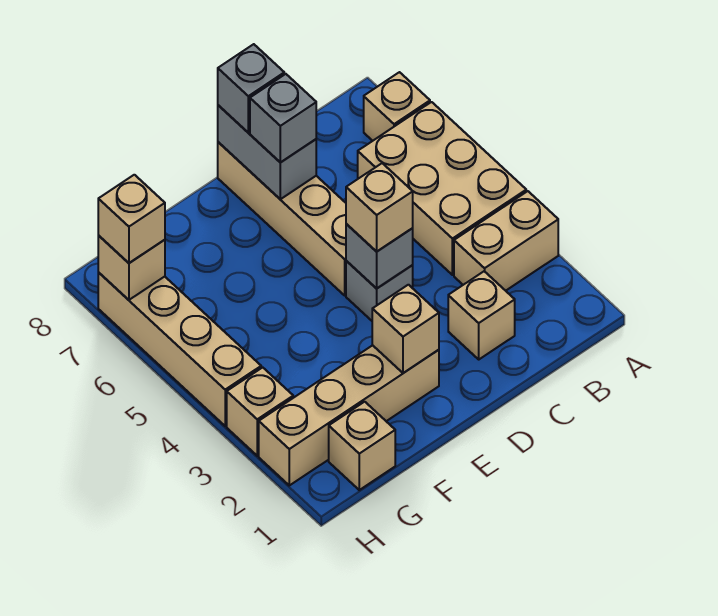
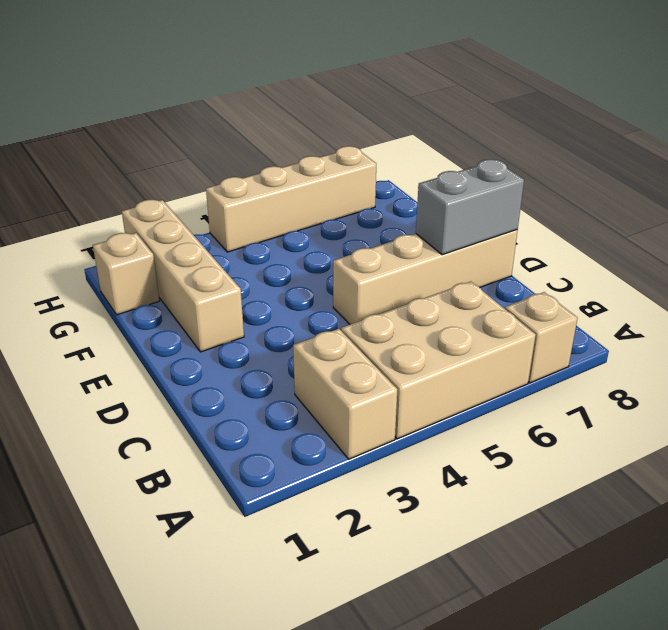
none -> tan brick C2 level 1
none -> grey brick D4 level 1
none -> tan brick H3 level 1

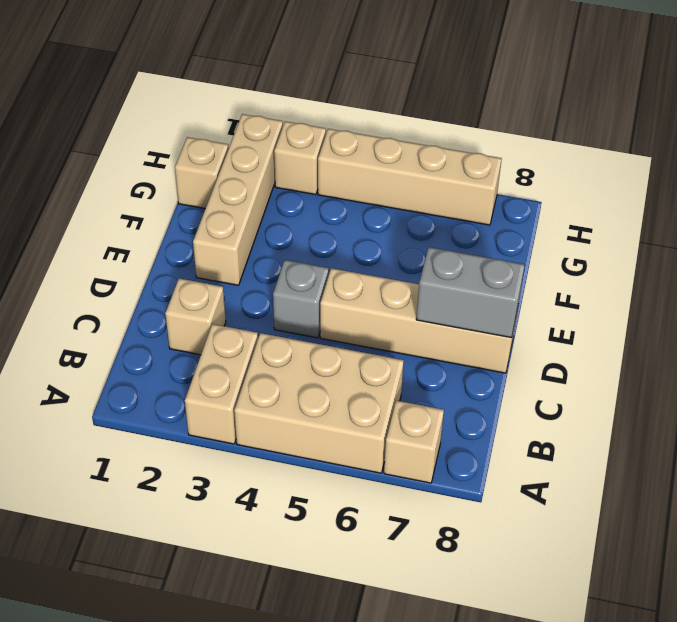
none -> grey brick D4 level 2
none -> tan brick E2 level 2
none -> tan brick H7 level 2

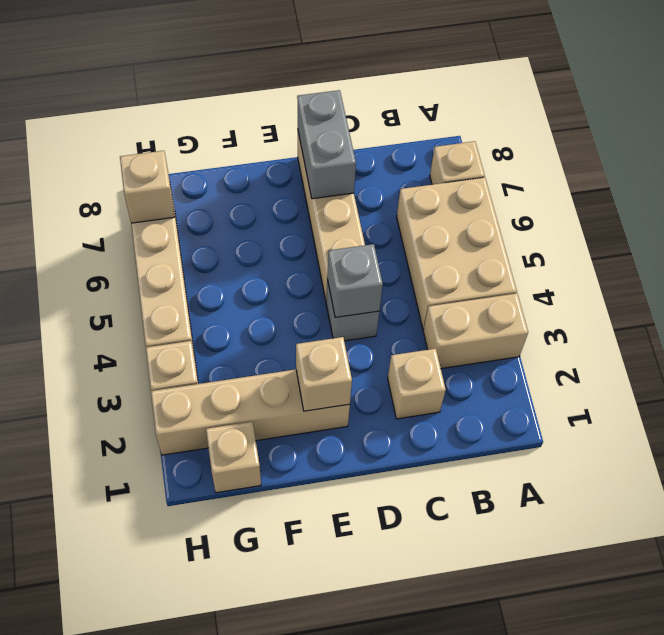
none -> tan brick D4 level 3
none -> grey brick D7 level 3
none -> grey brick D8 level 3

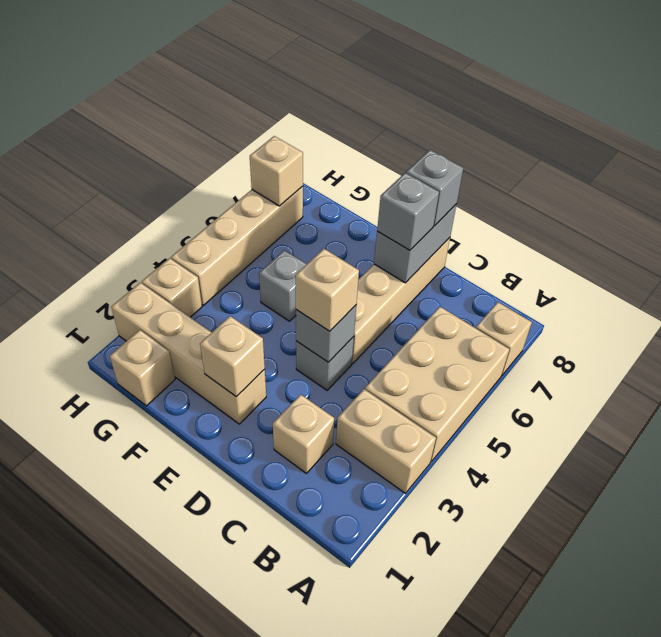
grey brick F5 level 1 -> none
none -> tan brick H7 level 3

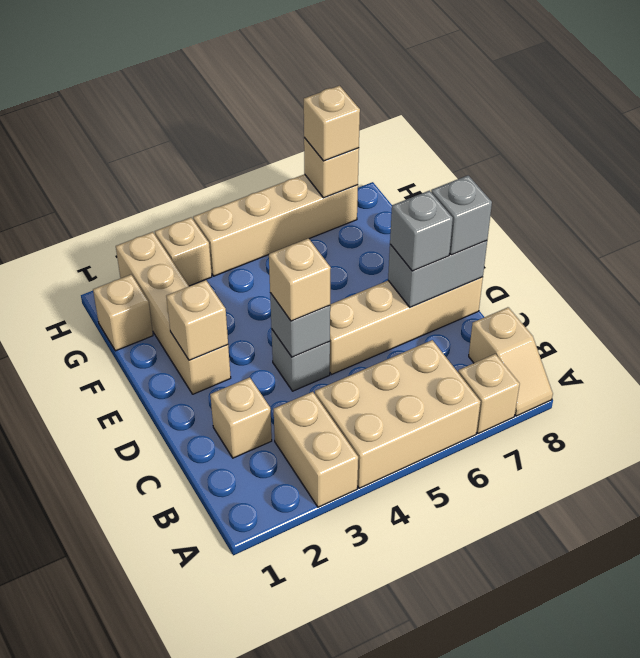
tan slope A8:B8 level 1 top B -> none

